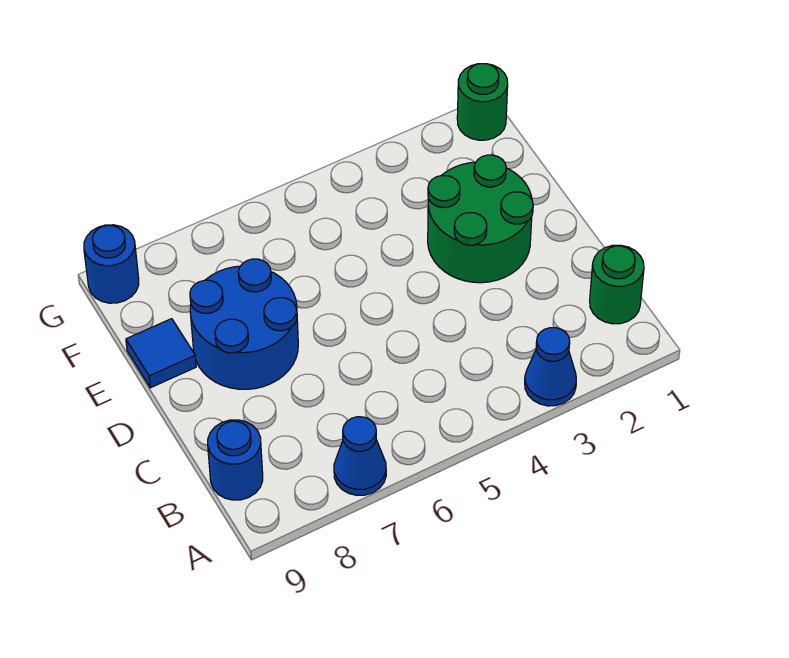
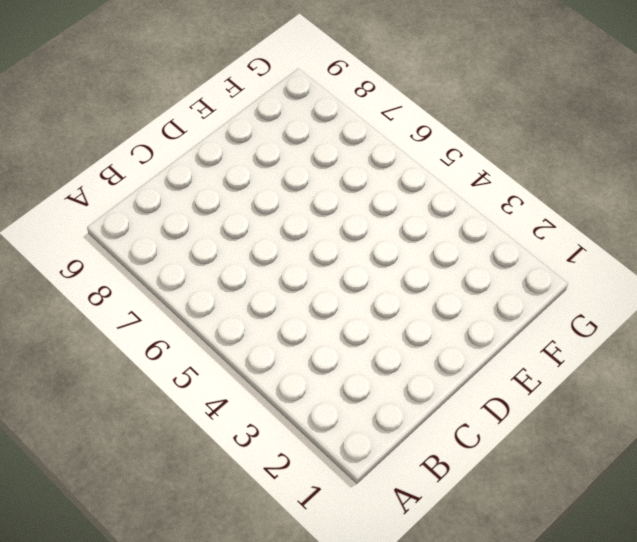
none -> blue cone A3 level 1
none -> blue cone A7 level 1

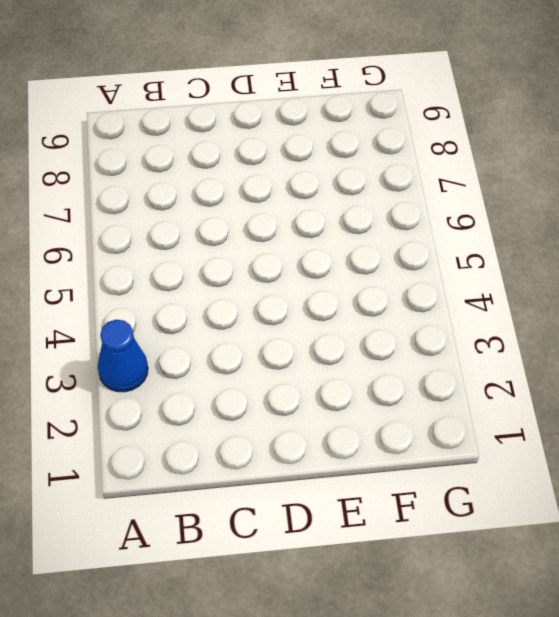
none -> blue cone A7 level 1
none -> green round brick B1 level 1

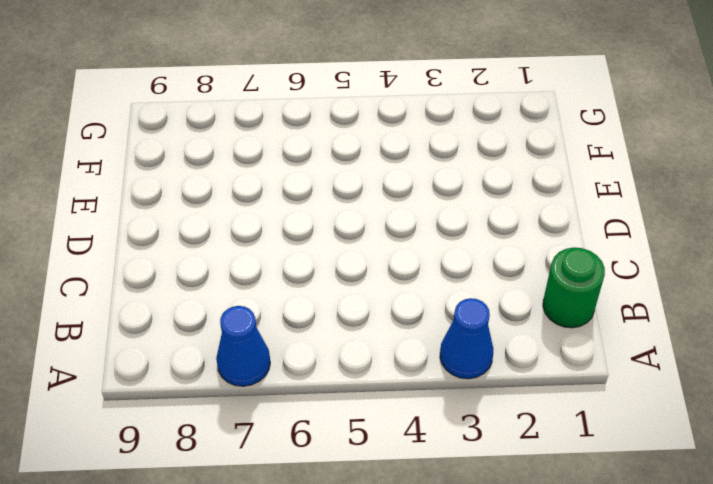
none -> blue round brick B9 level 1
none -> green round brick D2:E3 level 1

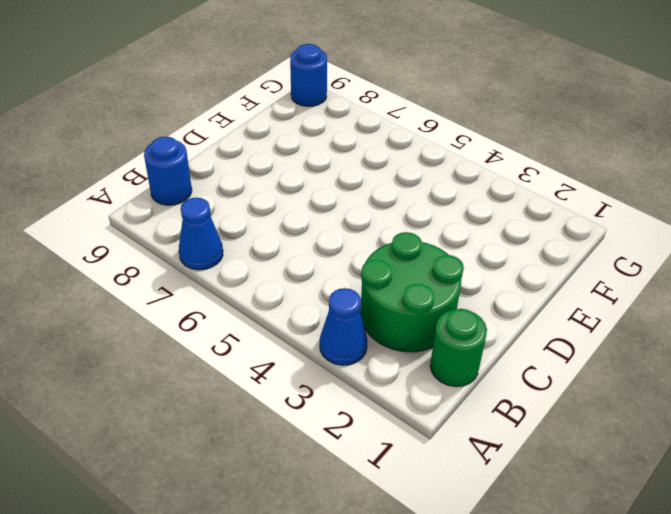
green round brick B2:C3 level 1 -> green round brick D2:E3 level 1
none -> blue round brick D7:E8 level 1
none -> blue tile E9 level 1

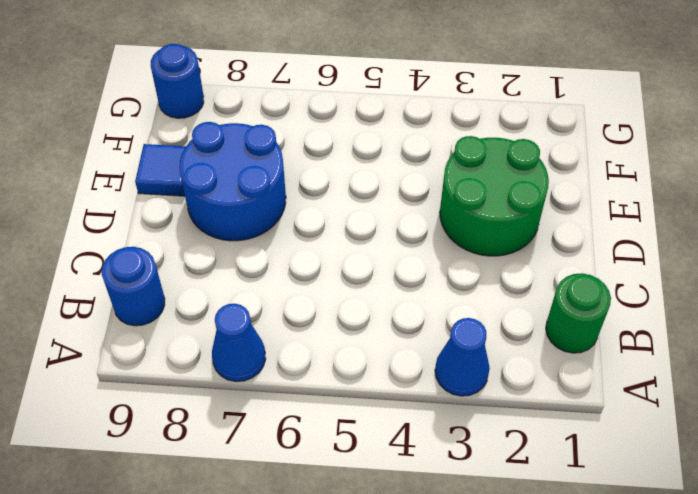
none -> green round brick G1 level 1

